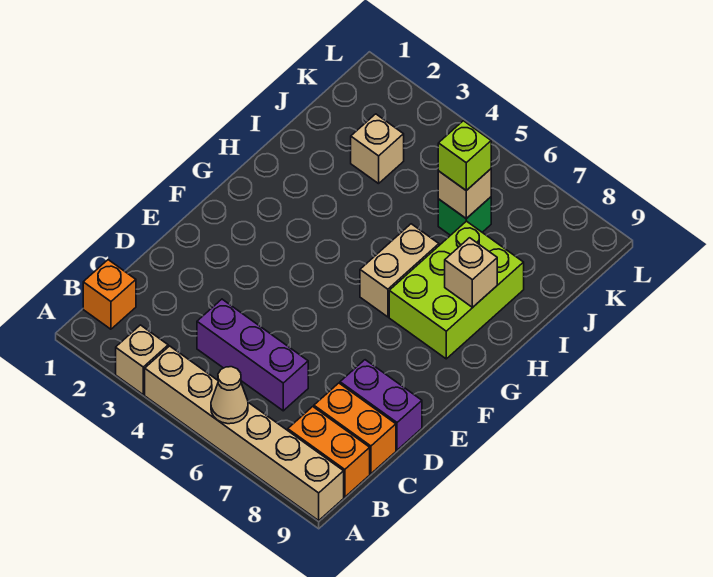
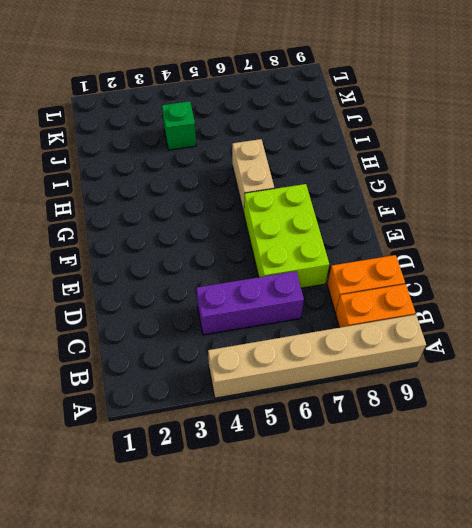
lime brick D6:F7 level 1 -> lime brick G7:I8 level 1
green brick J4 level 1 -> green brick J6 level 1
none -> tan brick A3 level 1
none -> orange brick B1 level 1
none -> purple brick D8:D9 level 1

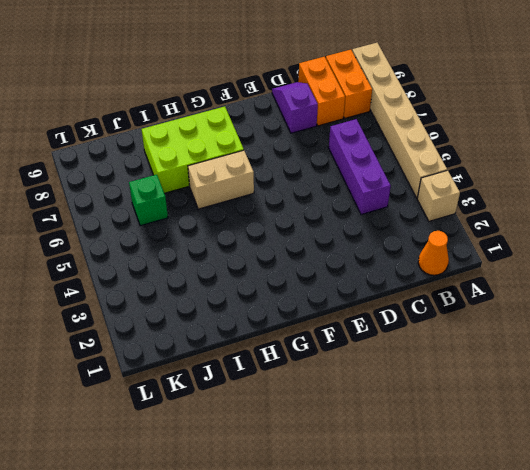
orange cone B1 level 1 -> orange brick B1 level 1
purple slope D8:D9 level 1 top 8 -> purple brick D8:D9 level 1
none -> tan brick J3 level 1
none -> tan cone A6 level 2
none -> tan brick H8 level 2

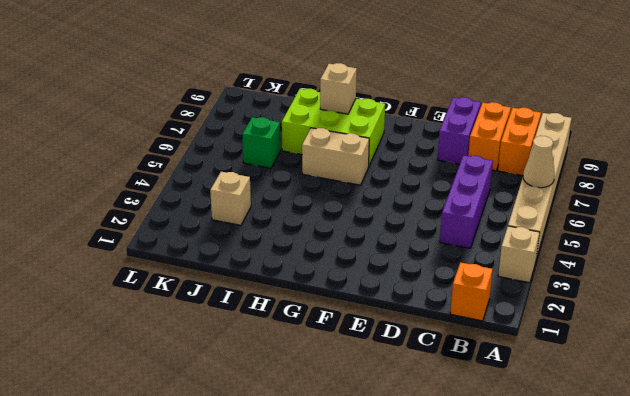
none -> tan brick J6 level 2
none -> lime brick J6 level 3

